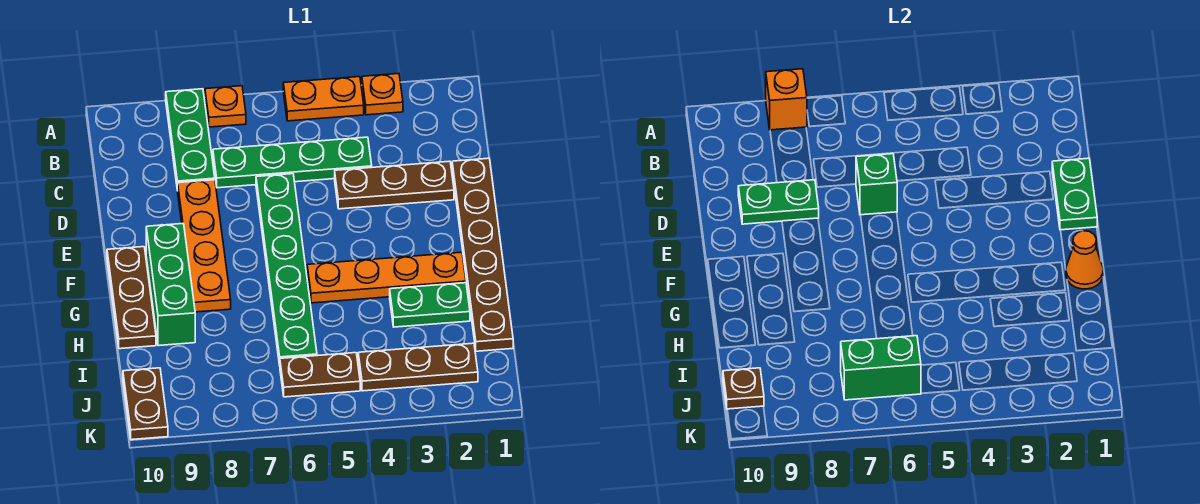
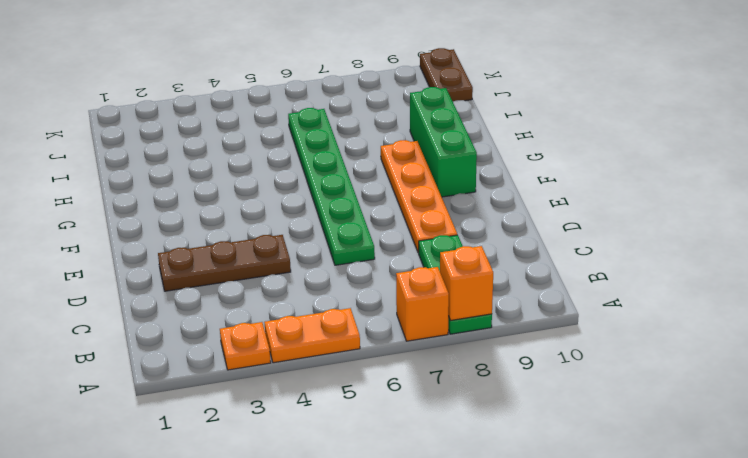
orange brick A7 level 1 -> orange plate A7 level 1
none -> green plate C4:C7 level 1
none -> brown plate D1:I1 level 1
none -> brown plate F10:H10 level 1

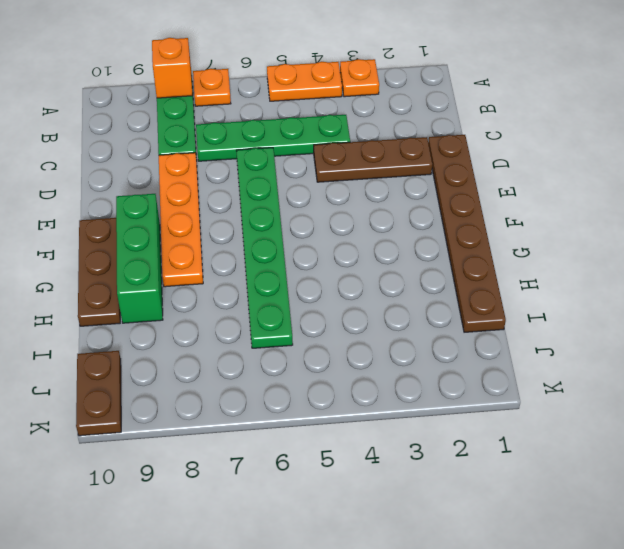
none -> orange plate G2:G5 level 1
none -> green plate H2:H3 level 1
none -> brown plate J2:J4 level 1

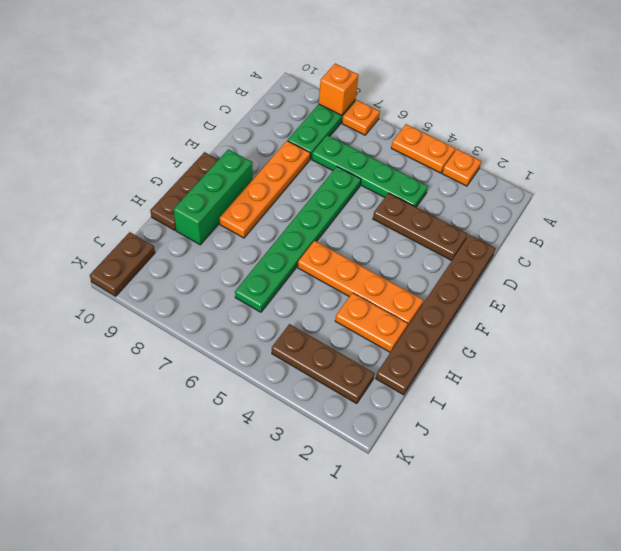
orange plate H2:H3 level 1 -> green plate H2:H3 level 1
none -> brown plate J5:J6 level 1
none -> green plate D1:E1 level 2
none -> green brick D6 level 2

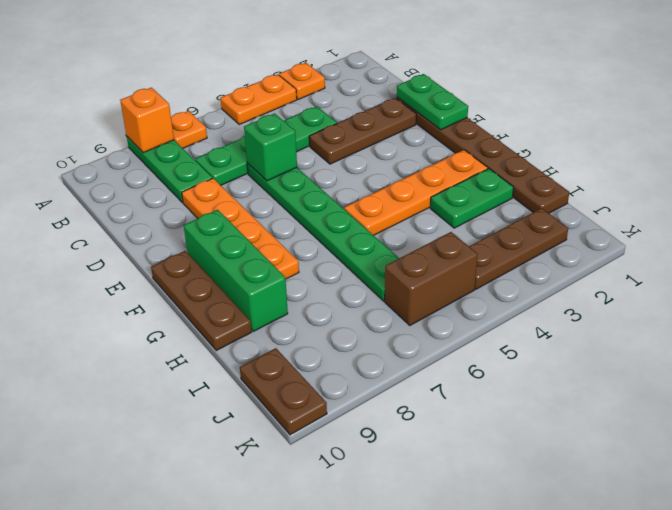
brown brick J5:J6 level 1 -> brown plate J5:J6 level 1
none -> green plate D8:D9 level 2
none -> orange cone G1 level 2
none -> green brick J6:J7 level 2

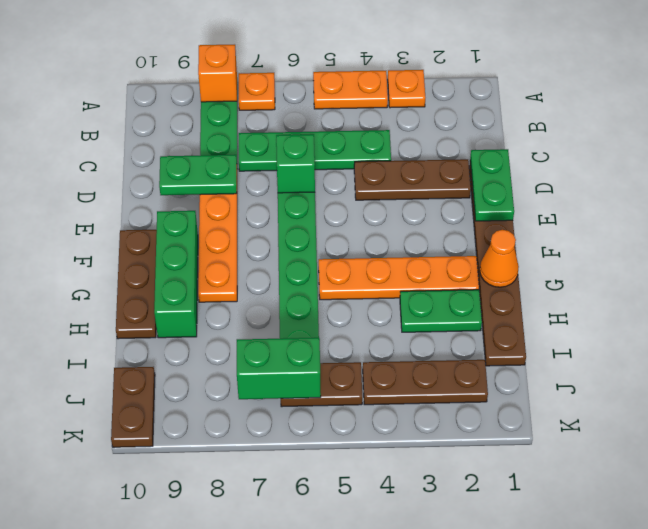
none -> brown plate J10 level 2

